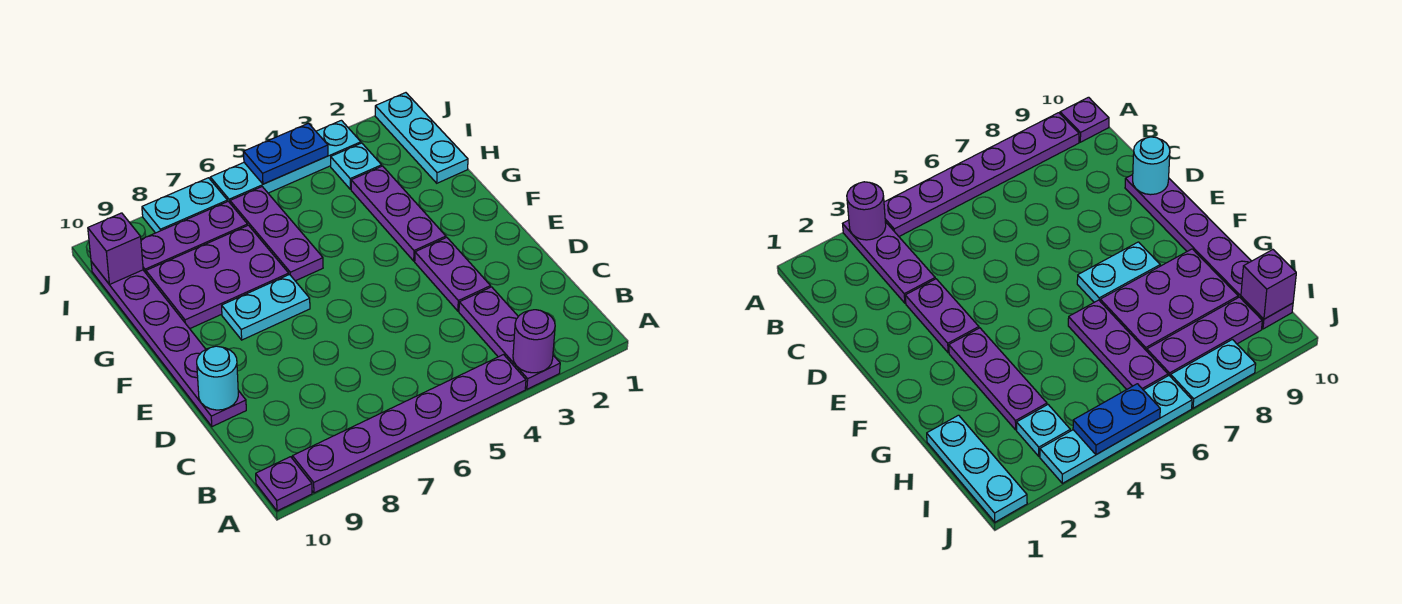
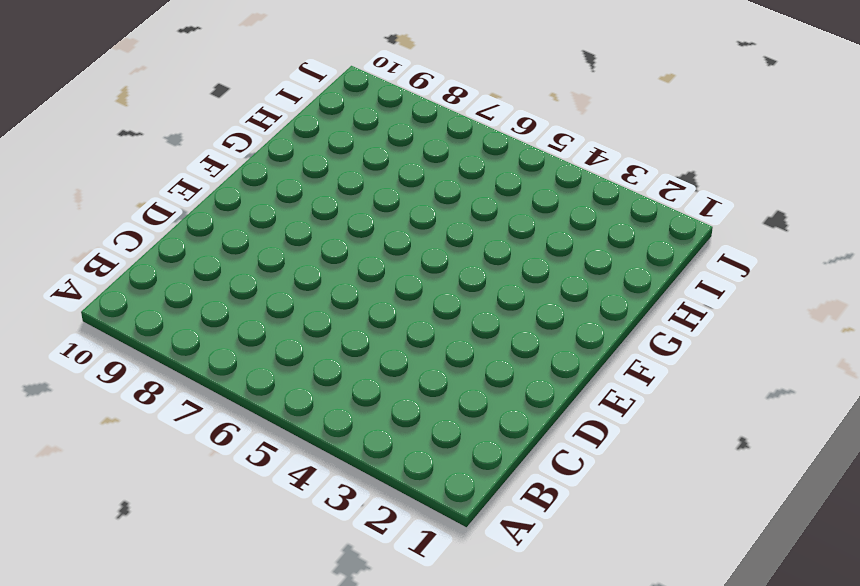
none -> purple plate A3:C3 level 1
none -> purple plate A4:A9 level 1
none -> purple plate A10 level 1

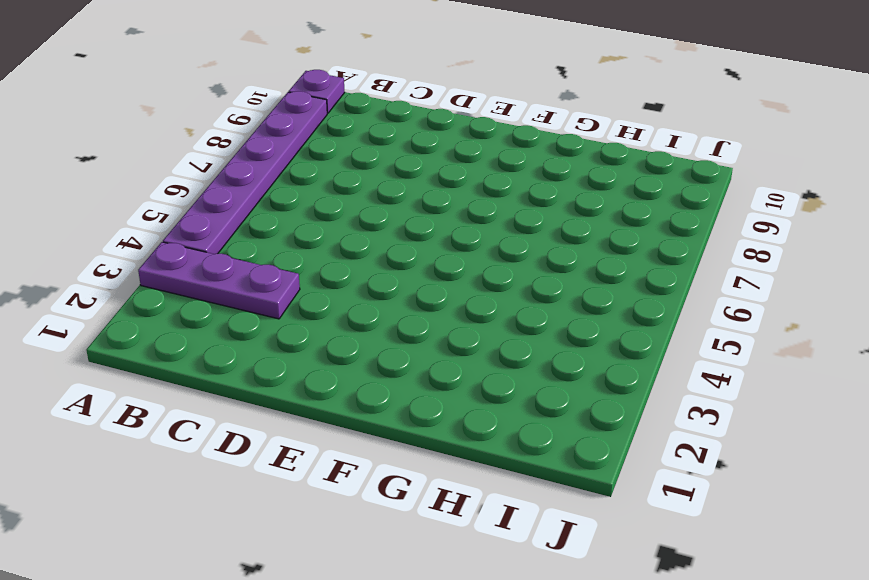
none -> purple plate D3:E3 level 1
none -> purple plate D10:I10 level 1
none -> purple plate F3:H3 level 1

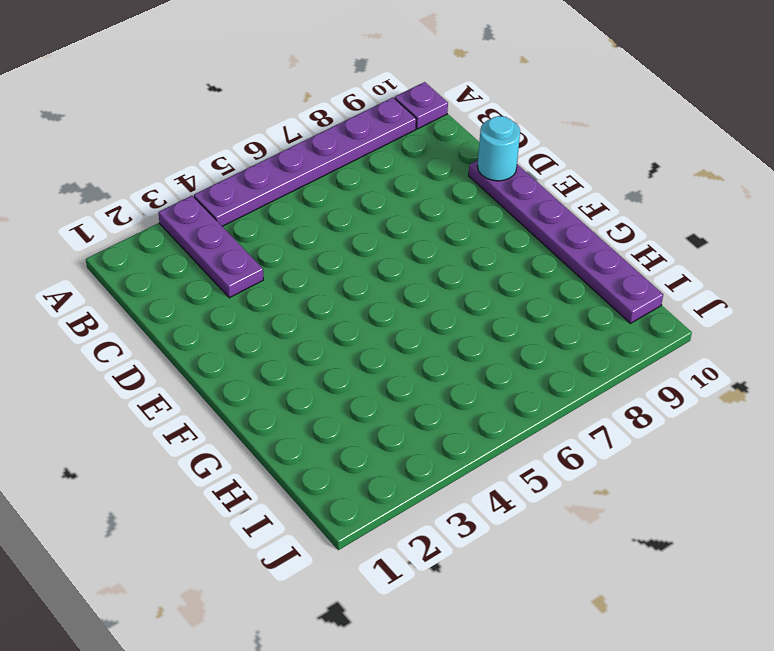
none -> purple plate D3:E3 level 1
none -> purple plate F3:H3 level 1
none -> cyan plate F7:F8 level 1

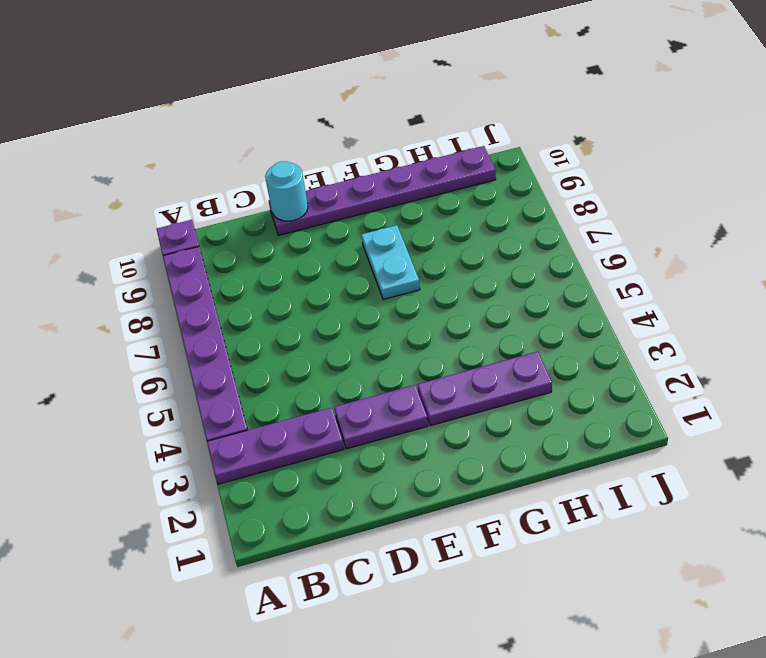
none -> purple plate G6:I6 level 1
none -> purple plate G7:H9 level 1
none -> cyan plate H1:J1 level 1

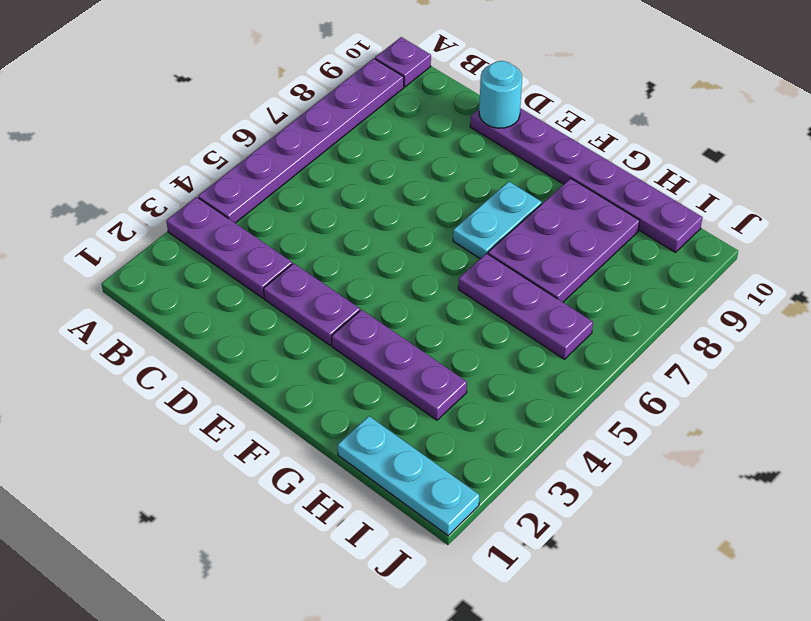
none -> cyan plate I3 level 1
none -> purple plate I7:I9 level 1
none -> cyan plate J3:J6 level 1

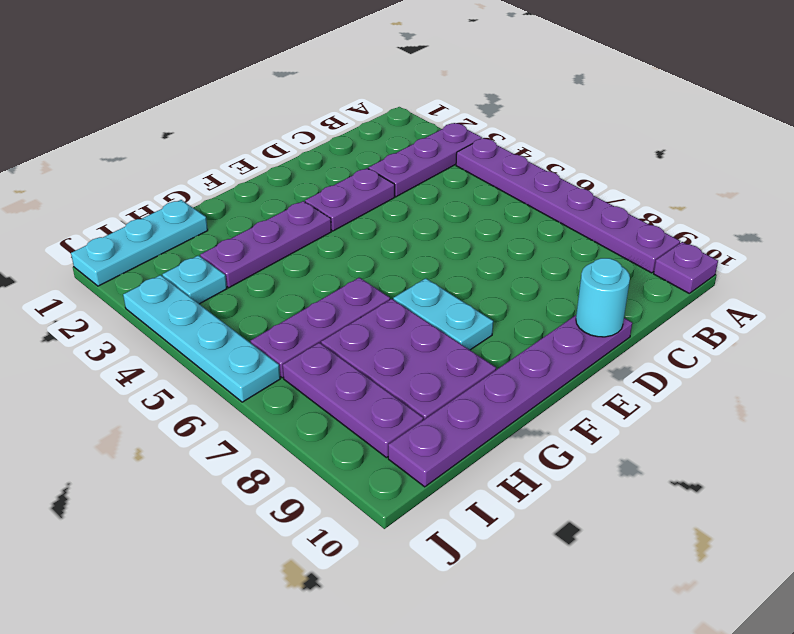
none -> cyan plate J7:J8 level 1
none -> purple round brick A3 level 2
none -> purple brick I10 level 2

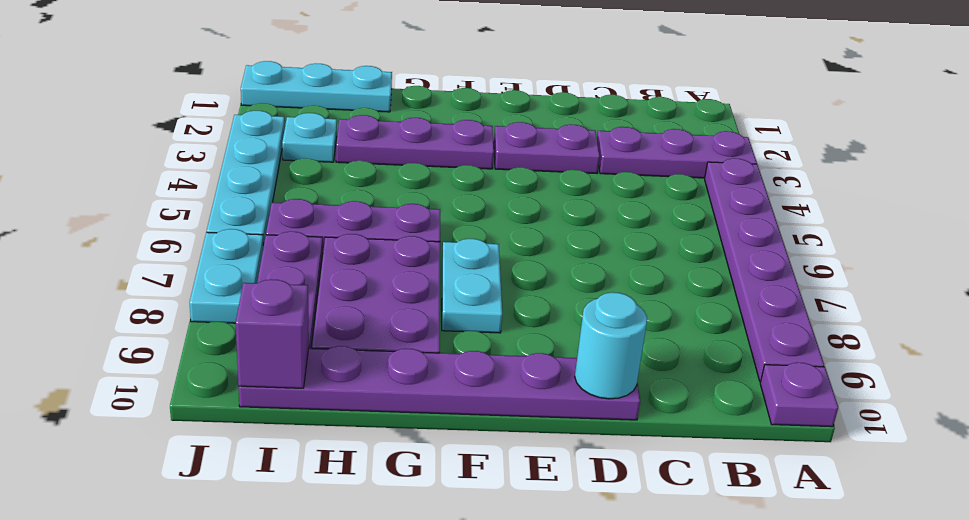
none -> purple round brick A3 level 2
none -> blue plate J4:J5 level 2

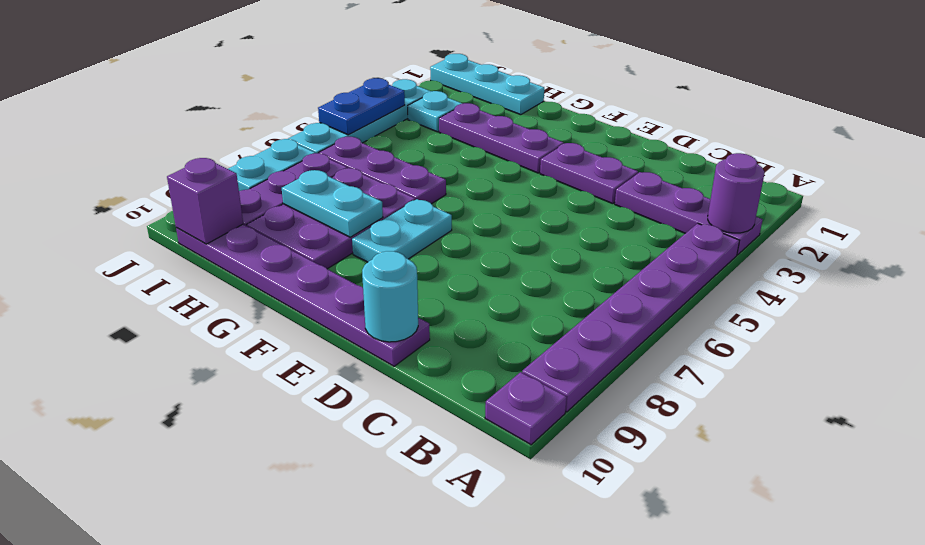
cyan plate G8:H8 level 2 -> none

